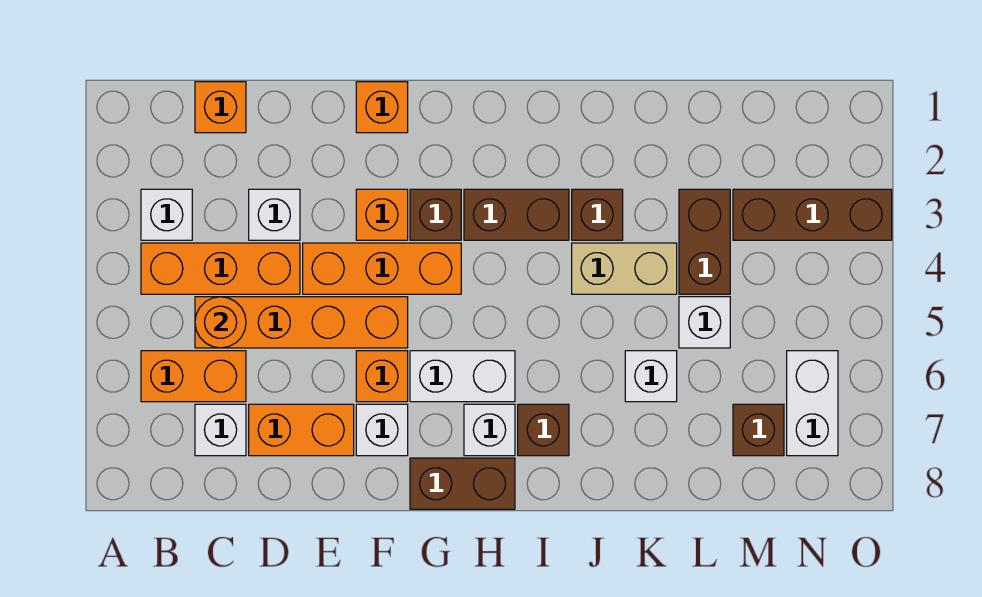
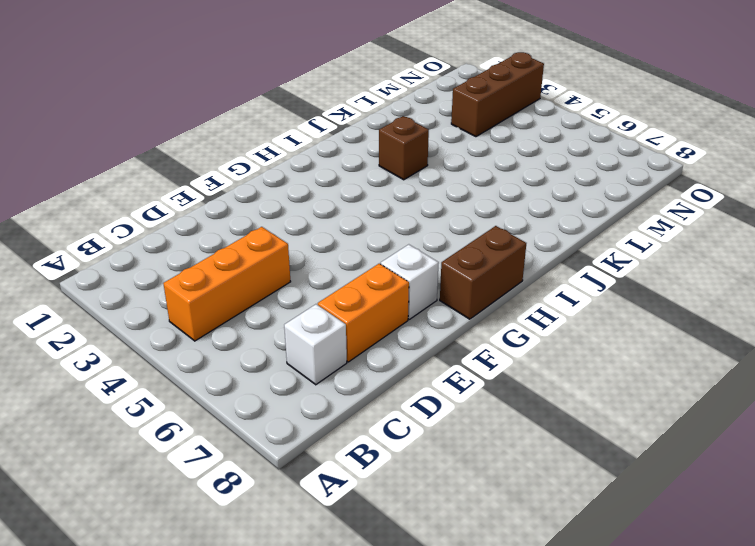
none -> white brick B3 level 1
none -> orange brick B6:C6 level 1
none -> orange brick C1 level 1

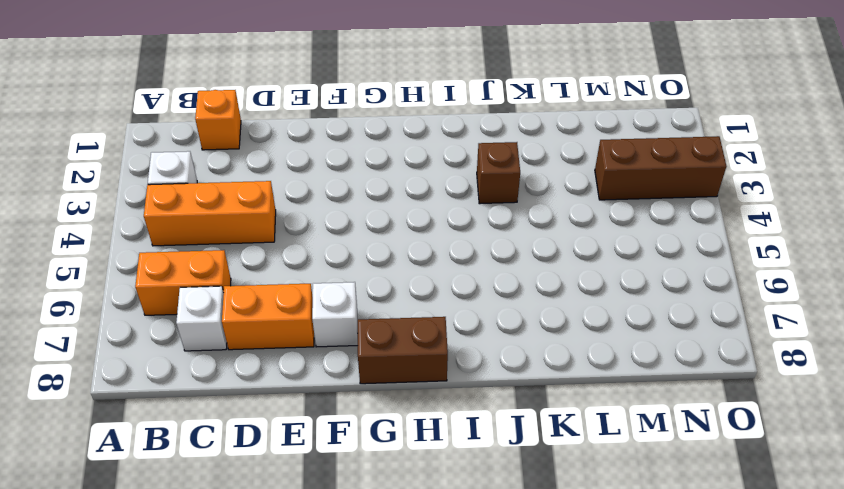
none -> orange brick C5:F5 level 1
none -> white brick D3 level 1
none -> orange brick E4:G4 level 1

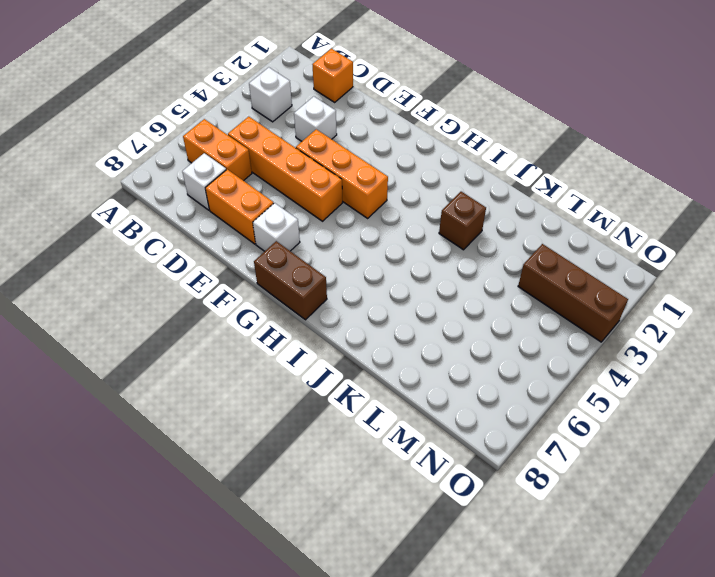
none -> orange brick B4:D4 level 1
none -> orange brick F1 level 1
none -> orange brick F3 level 1

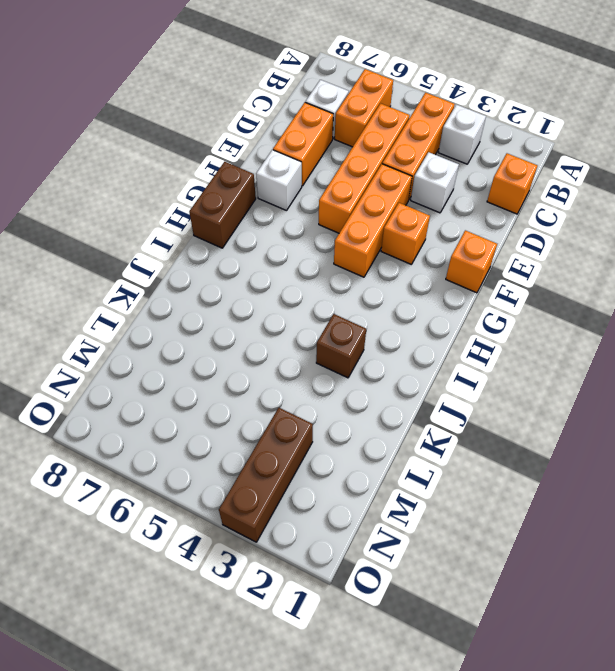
none -> orange brick F6 level 1
none -> brown brick G3 level 1
none -> white brick G6:H6 level 1

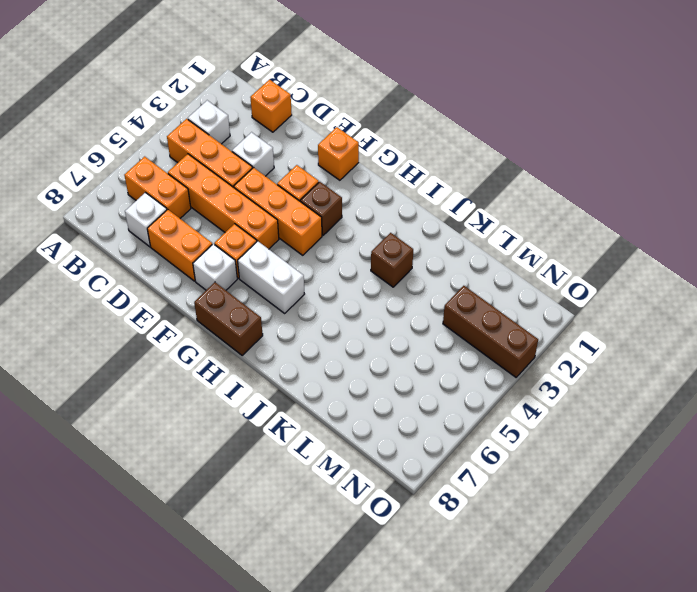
none -> brown brick H3:I3 level 1
none -> white brick H7 level 1
none -> brown brick I7 level 1

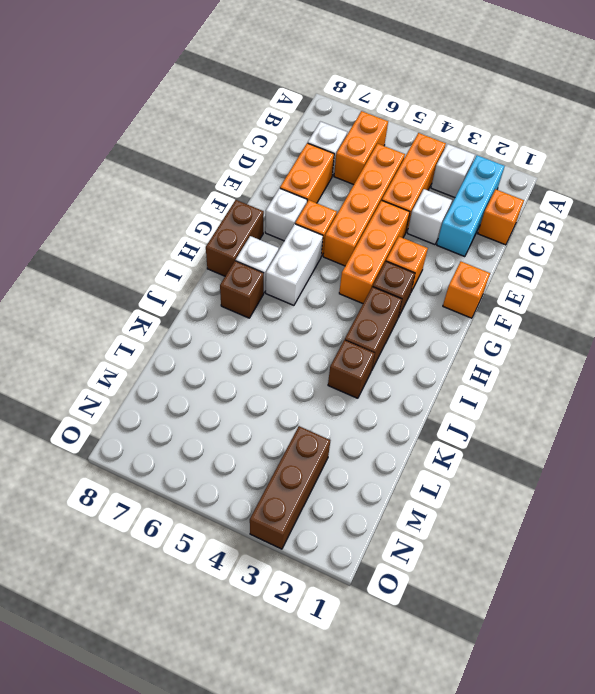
cyan brick B2:D2 level 1 -> none
none -> tan brick J4:K4 level 1
none -> white brick K6 level 1
none -> brown brick L3:L4 level 1

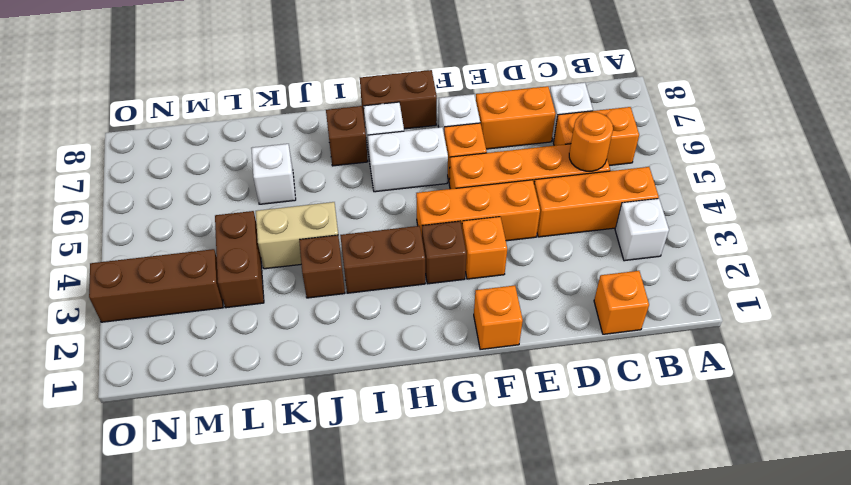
none -> white brick D3 level 1
none -> white brick L5 level 1
none -> brown brick M7 level 1

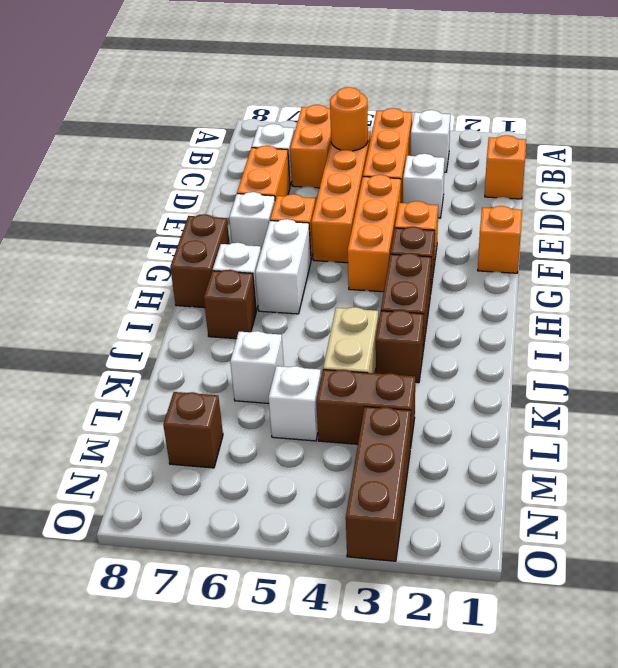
none -> white brick N6:N7 level 1

